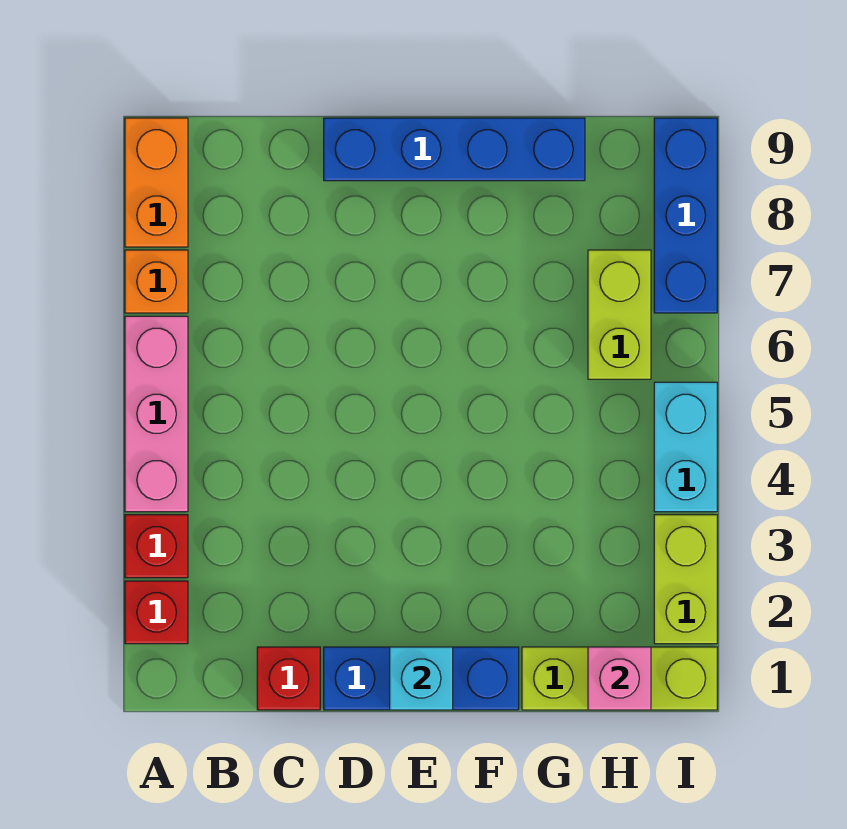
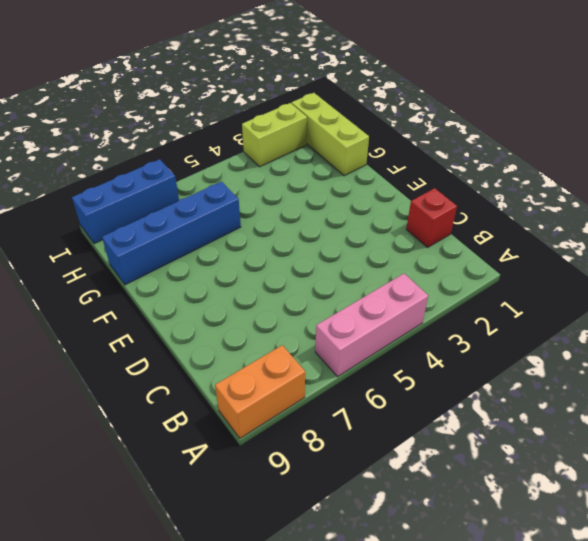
blue brick G6:G9 level 1 -> blue brick D9:G9 level 1
none -> red brick A2 level 1
none -> red brick A3 level 1
none -> orange brick A7 level 1

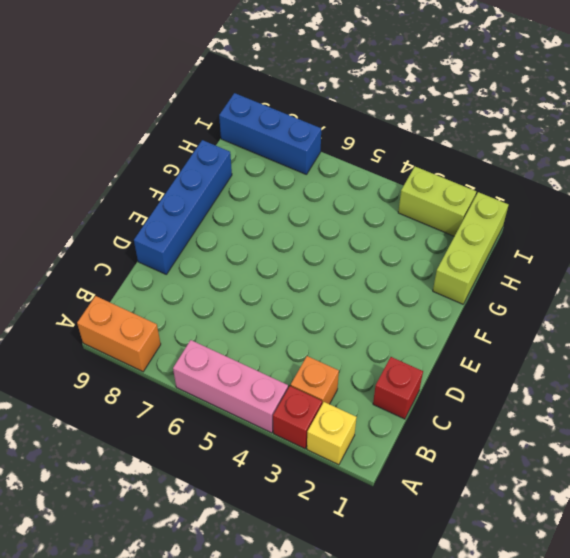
yellow brick A2 level 1 -> red brick A2 level 1
orange brick B3 level 1 -> orange brick A7 level 1
none -> blue brick D1:F1 level 1
none -> lime brick H6:H7 level 1
none -> cyan brick I4:I5 level 1

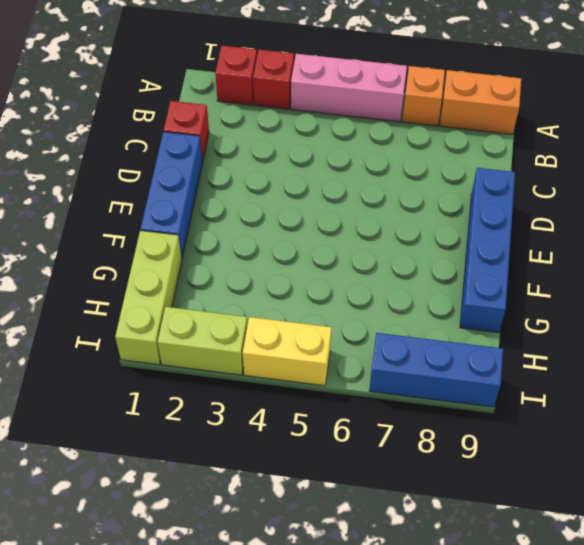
yellow brick I4:I5 level 1 -> cyan brick I4:I5 level 1
none -> lime brick H6:H7 level 1
none -> cyan brick E1 level 2
none -> pink brick H1 level 2

